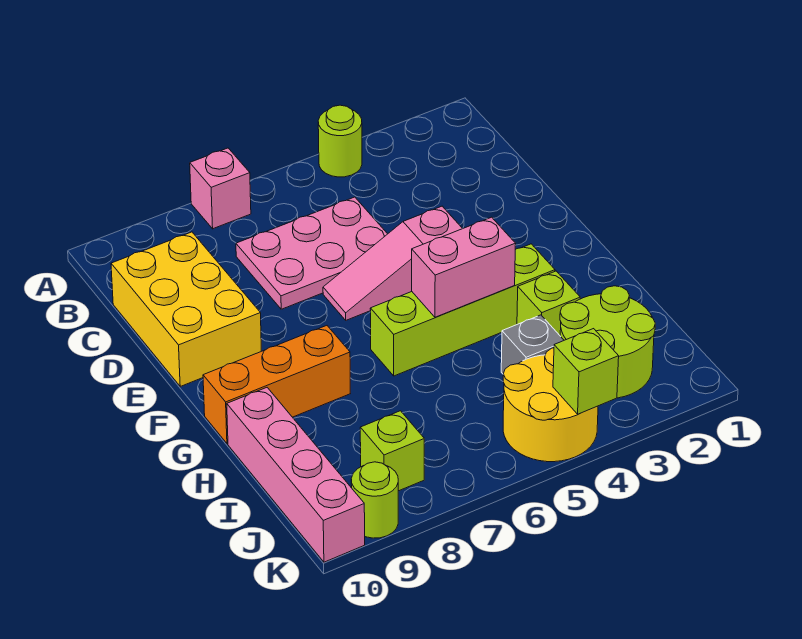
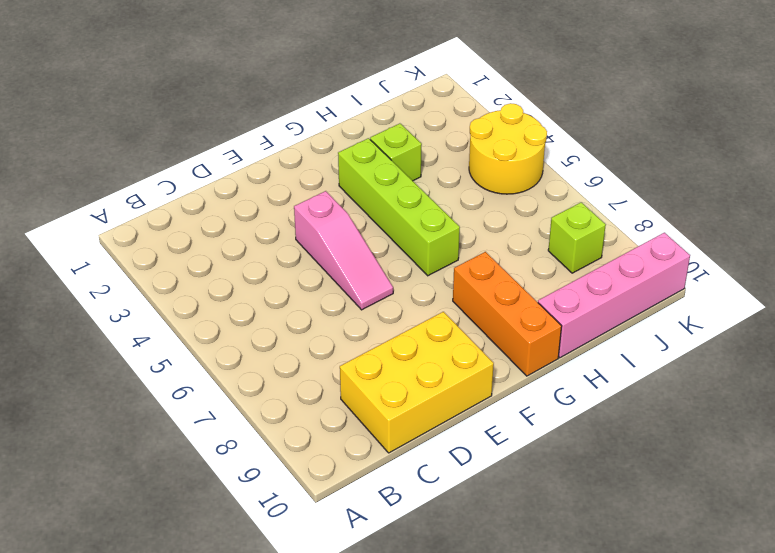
none -> lime round brick A4 level 1
none -> pink brick A7 level 1
none -> pink plate C5:D7 level 1

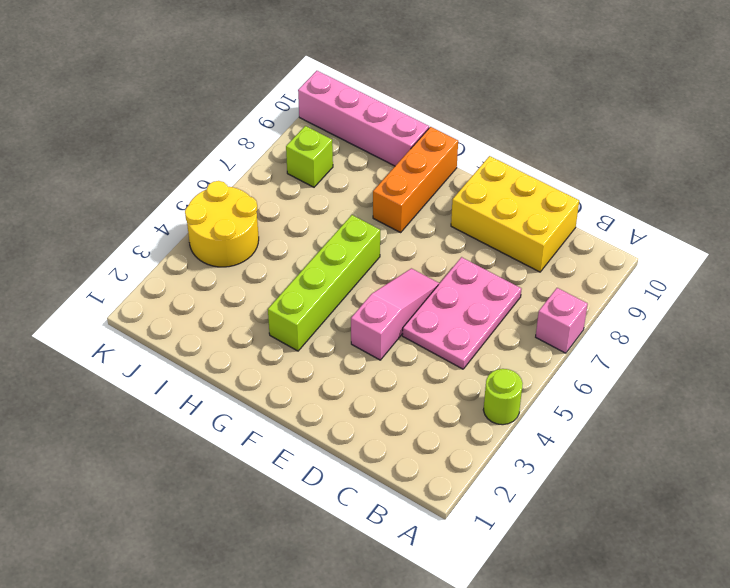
none -> lime brick H3 level 1
none -> lime round brick I2:J3 level 1
none -> grey brick I4 level 1

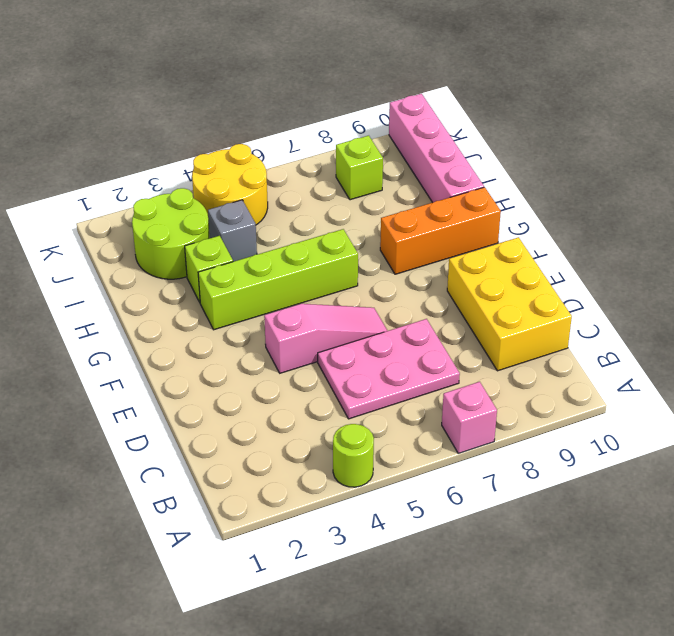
none -> lime round brick K9 level 1
none -> pink brick G4:G5 level 2
none -> lime brick K4 level 2

